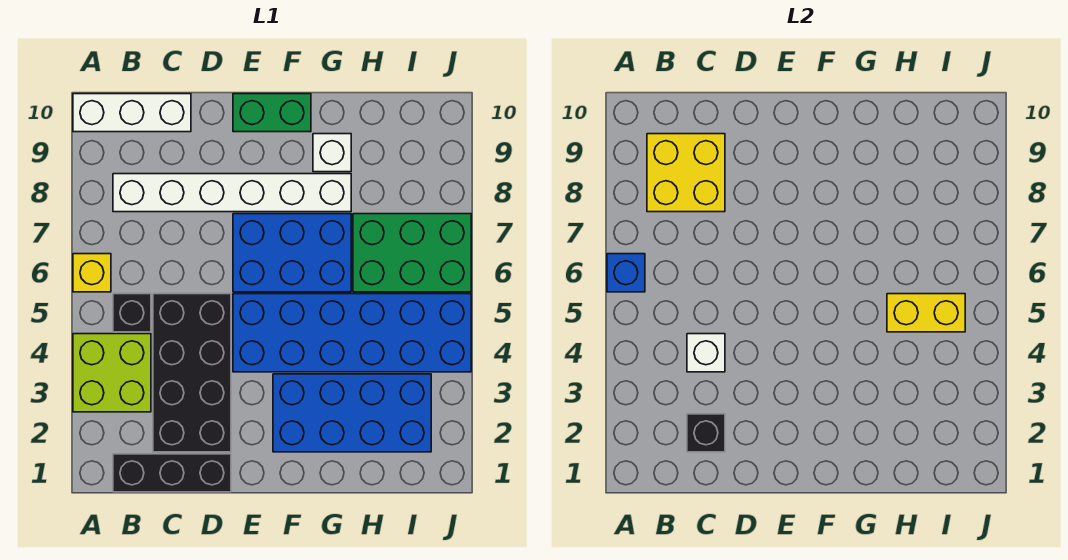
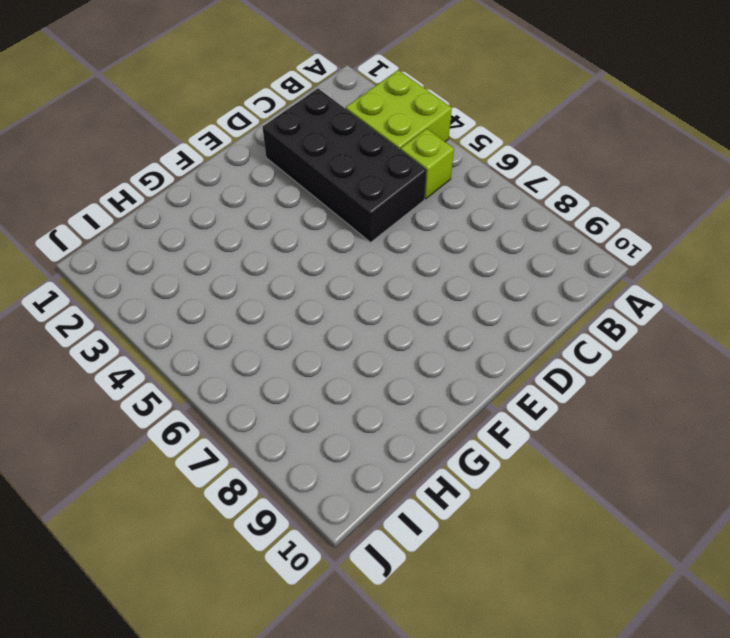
lime brick B5 level 1 -> black brick B5 level 1
none -> yellow brick A6 level 1
none -> white brick A10:C10 level 1
none -> black brick B1:D1 level 1

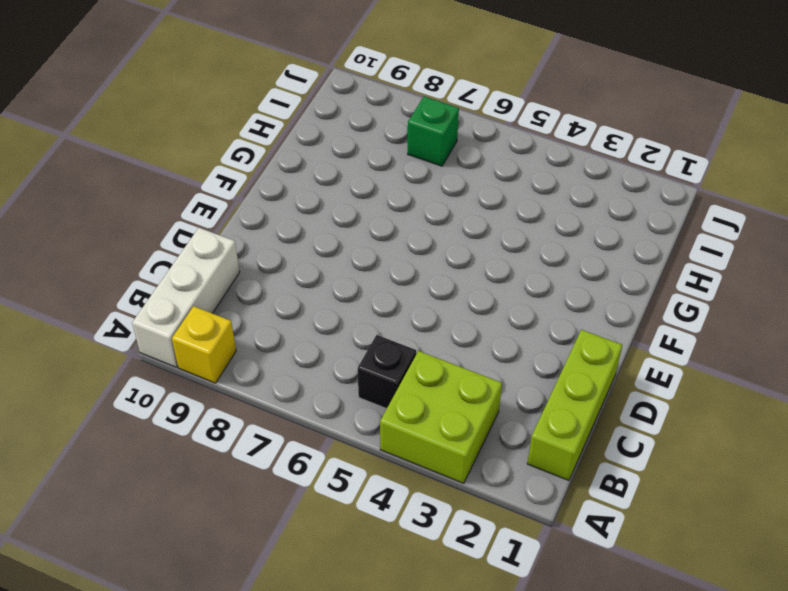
yellow brick A9 level 1 -> yellow brick A6 level 1
lime brick B1:D1 level 1 -> black brick B1:D1 level 1
green brick I7 level 1 -> green brick H6:J7 level 1
none -> white brick B8:G8 level 1
none -> black brick C2:D5 level 1
none -> blue brick E4:J5 level 1

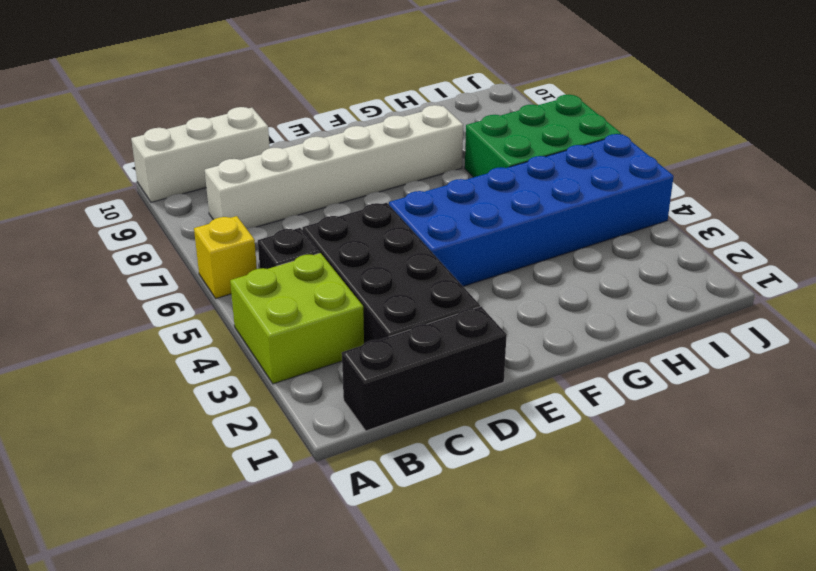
none -> blue brick E6:G7 level 1
none -> green brick E10:F10 level 1
none -> blue brick F2:I3 level 1

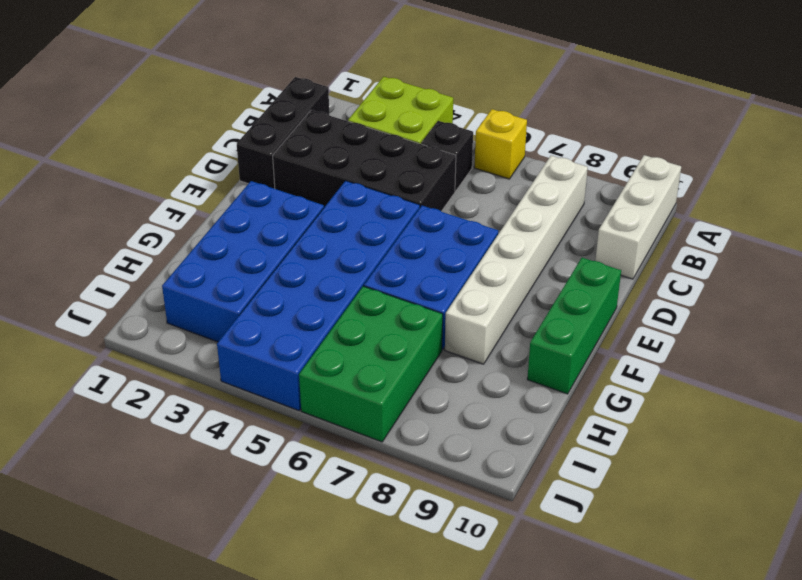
green brick E10:G10 level 1 -> green brick E10:F10 level 1
none -> white brick G9 level 1
none -> blue brick A6 level 2
none -> yellow brick B8:C9 level 2

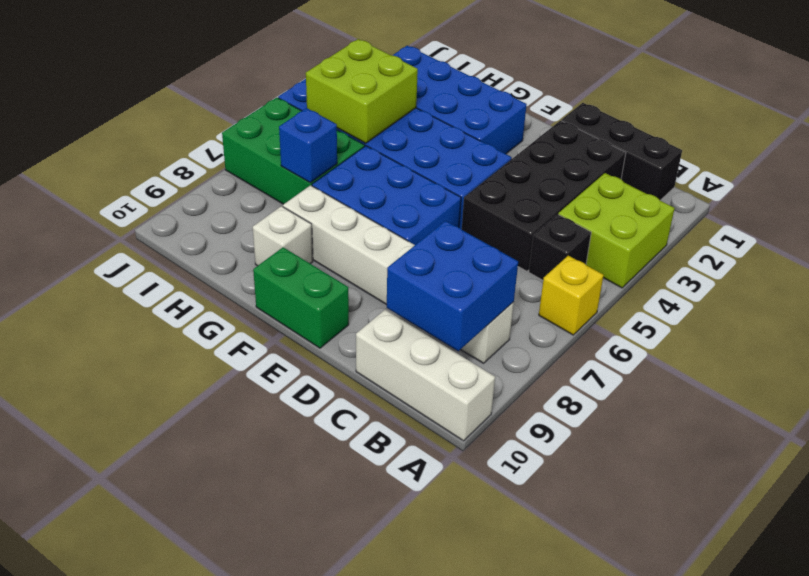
blue brick B8:C9 level 2 -> yellow brick B8:C9 level 2
lime brick H4:I5 level 2 -> yellow brick H5:I5 level 2
blue brick H7 level 2 -> blue brick A6 level 2
none -> black brick C2 level 2
none -> white brick C4 level 2

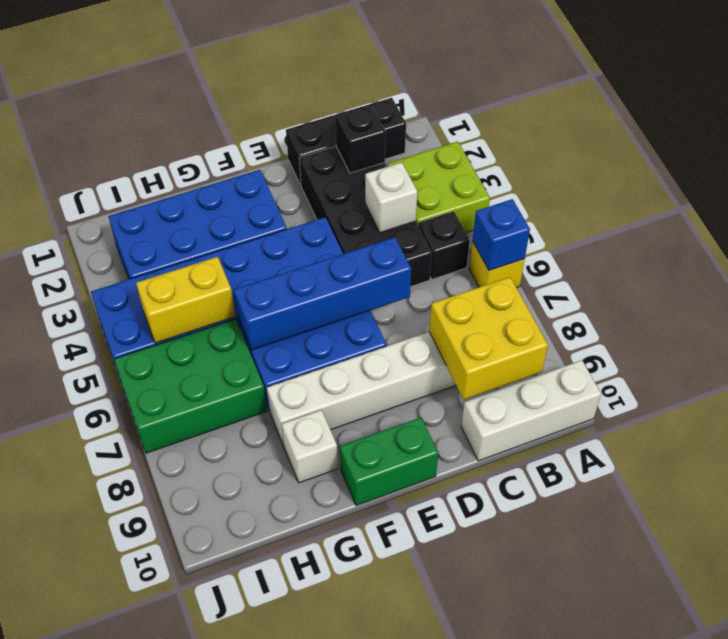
blue brick D6:G6 level 2 -> none

